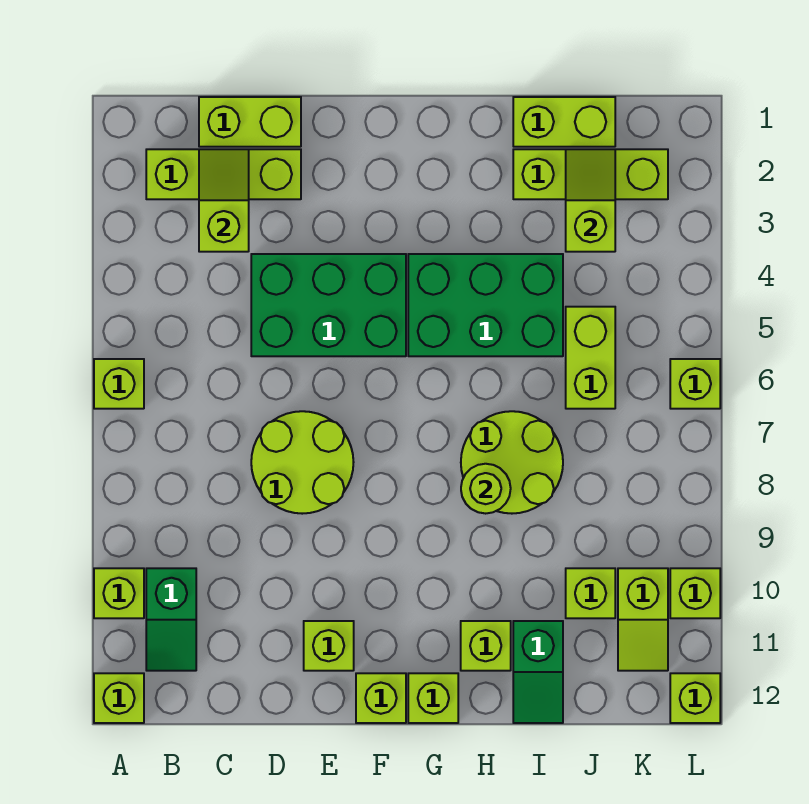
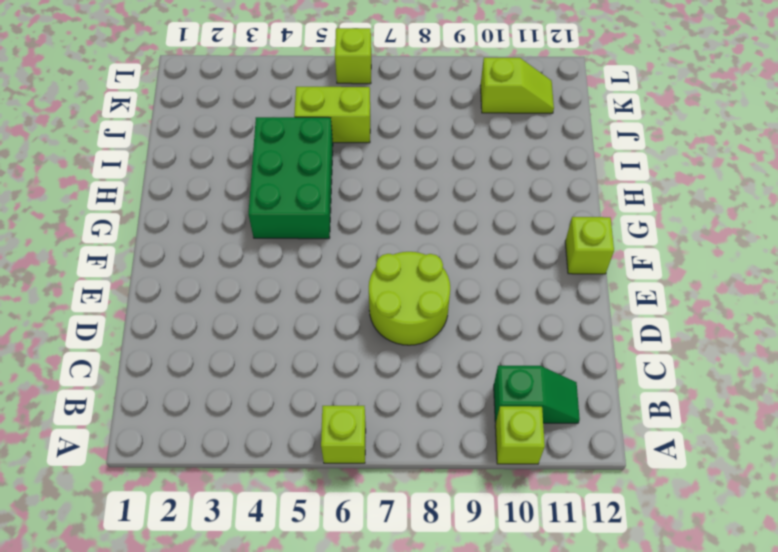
none -> lime brick A12 level 1
none -> lime brick B2:D2 level 1
none -> lime brick C1:D1 level 1

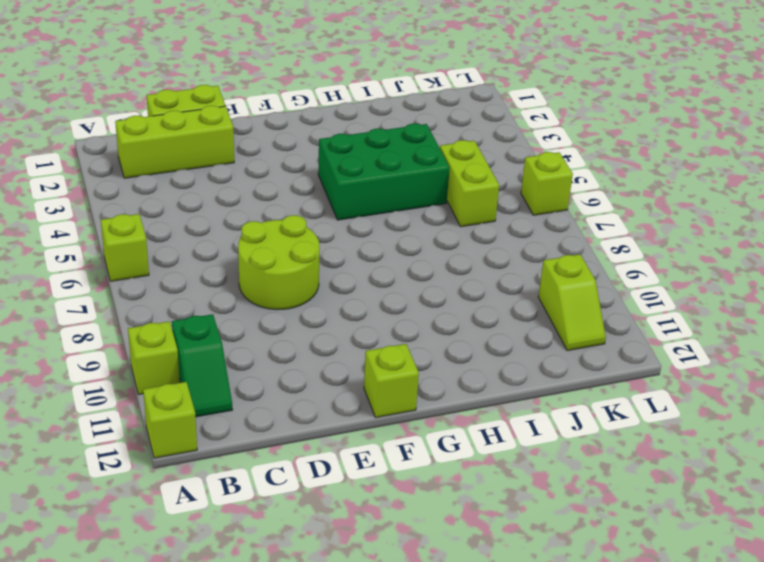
none -> green brick D4:F5 level 1
none -> lime brick E11 level 1
none -> lime brick G12 level 1

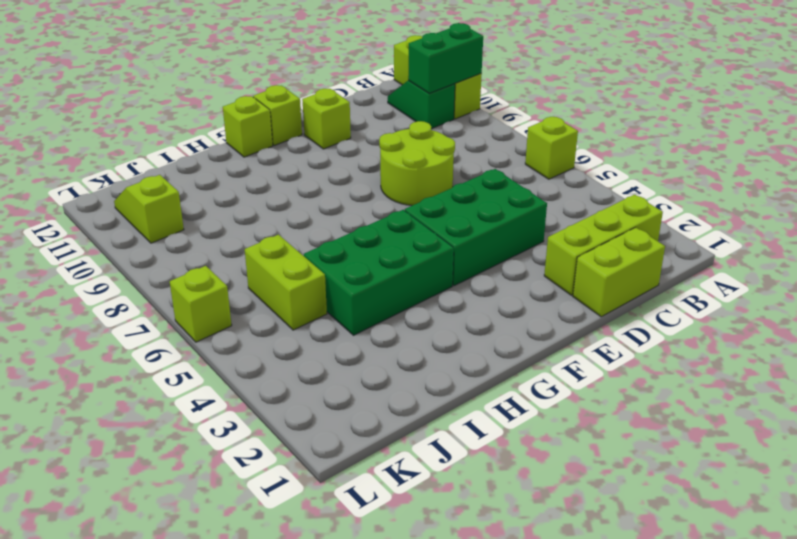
green brick A10:B10 level 2 -> none
none -> lime round brick H7:I8 level 1
none -> lime brick H11 level 1
none -> lime brick I1:J1 level 1

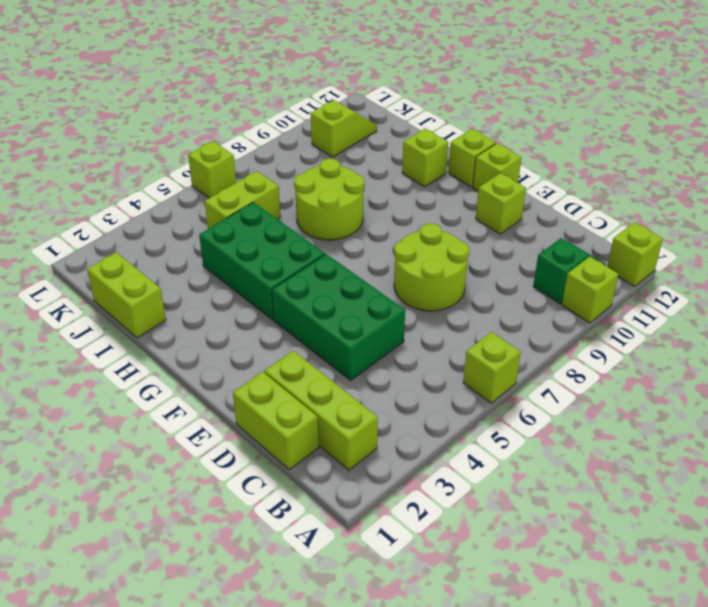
none -> lime brick I2:K2 level 1
none -> green slope I11:I12 level 1 top 11
none -> lime brick J10 level 1

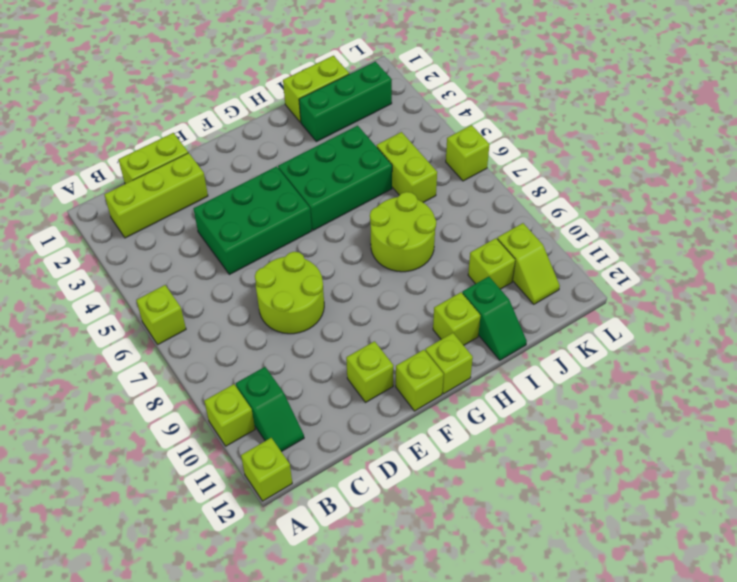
green brick I2:K2 level 1 -> lime brick I2:K2 level 1
none -> lime brick L10 level 1
none -> lime brick L12 level 1
none -> lime slope C2:C3 level 2 top 3

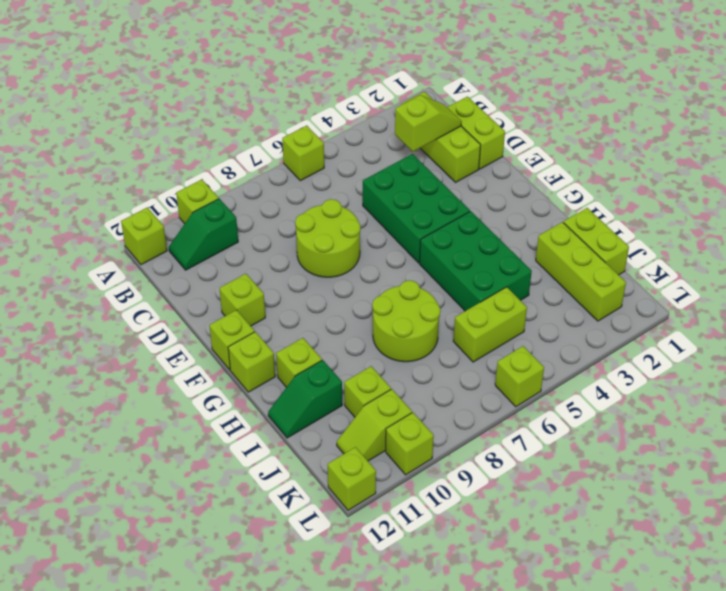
none -> lime round brick H8 level 2
none -> lime slope J2:J3 level 2 top 3

